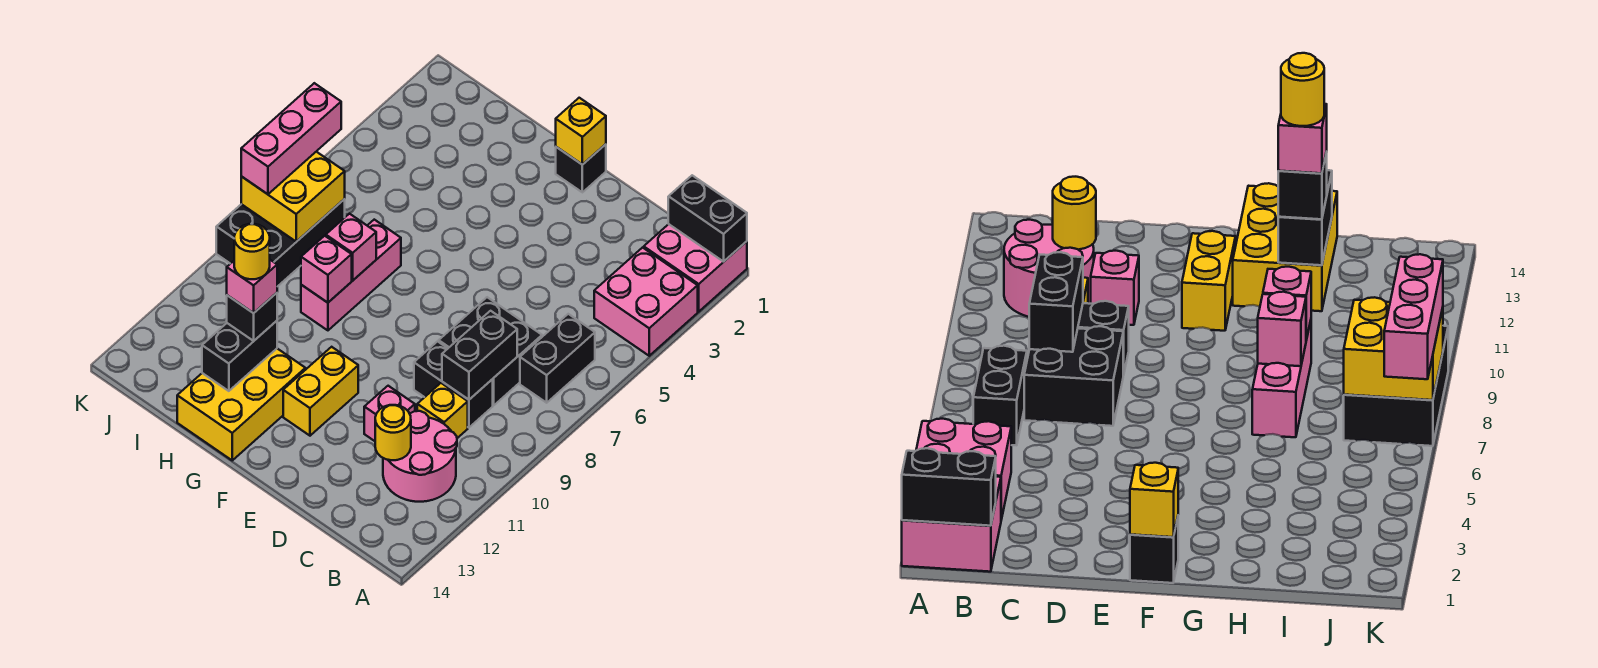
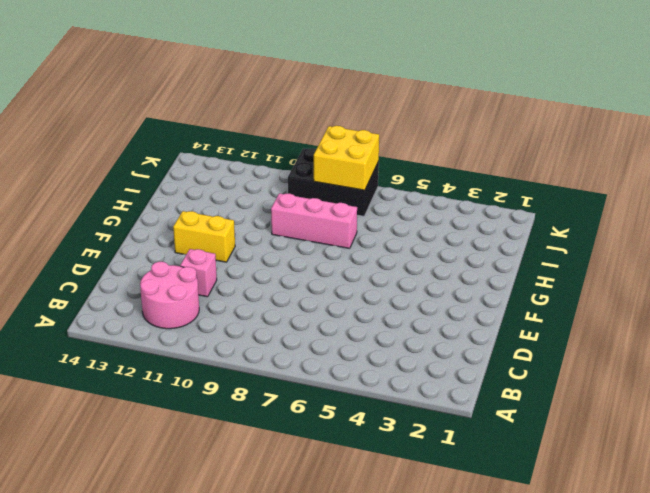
none -> pink brick A1:B2 level 1
none -> pink brick A3:B4 level 1
none -> black brick B6:B7 level 1

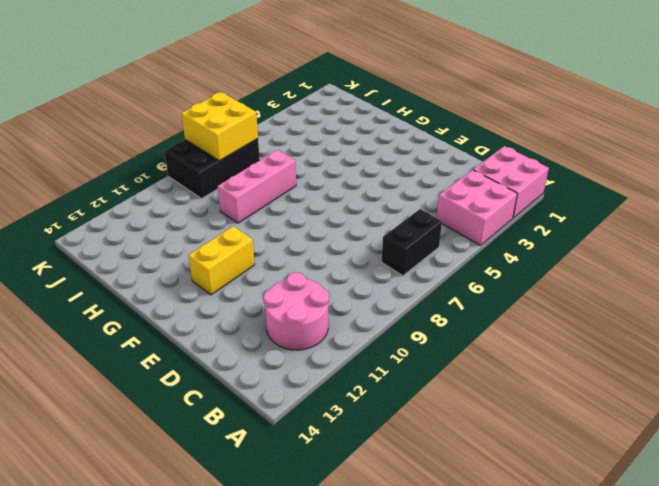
none -> black brick C7:D8 level 1
none -> black brick C9:D9 level 1
none -> yellow brick C10 level 1

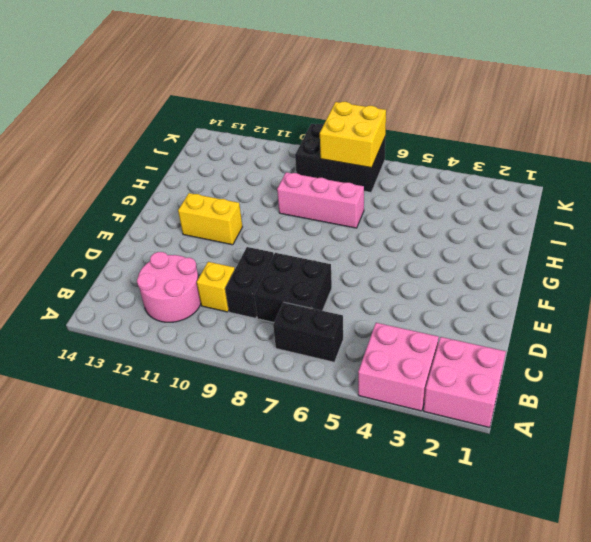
none -> pink brick D11 level 1
none -> black brick F1 level 1
none -> yellow brick G12:H14 level 1

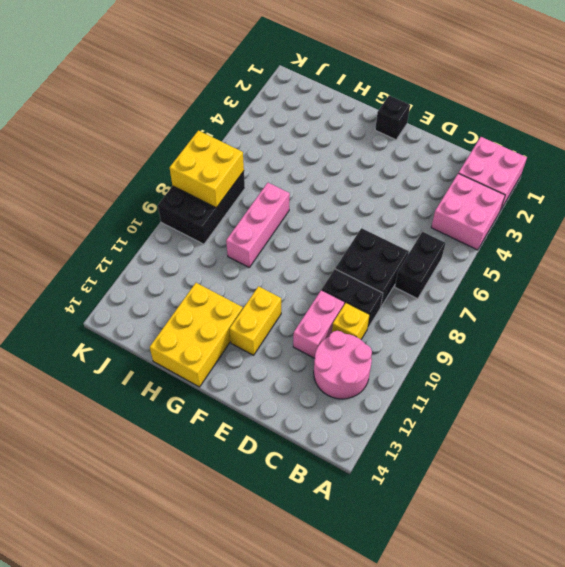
pink brick D10:D11 level 1 -> pink brick D11 level 1
none -> black brick A1:B1 level 2
none -> black brick C8:C9 level 2
none -> yellow round brick C12 level 2

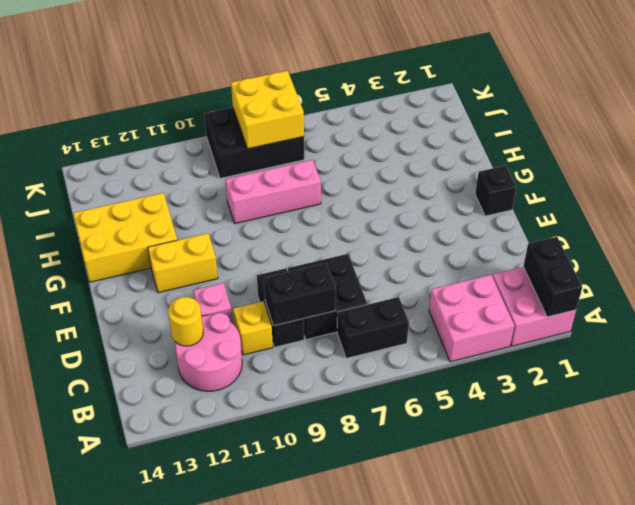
none -> yellow brick F1 level 2
none -> pink brick H8 level 2
none -> pink brick H9 level 2

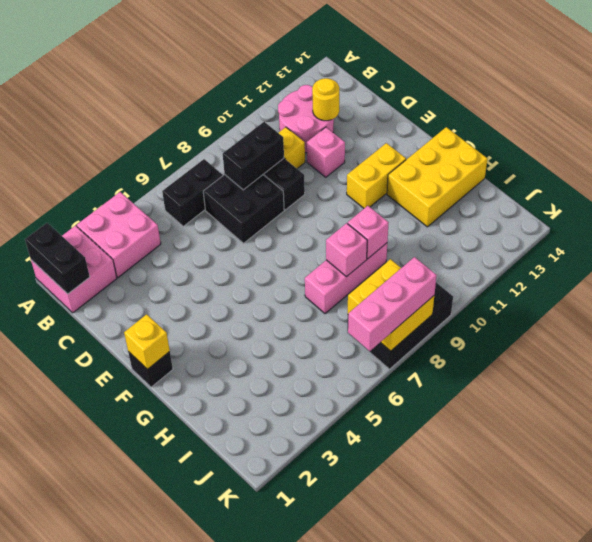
none -> black brick H12:H13 level 2
none -> black brick H12 level 3
none -> pink brick H12 level 4

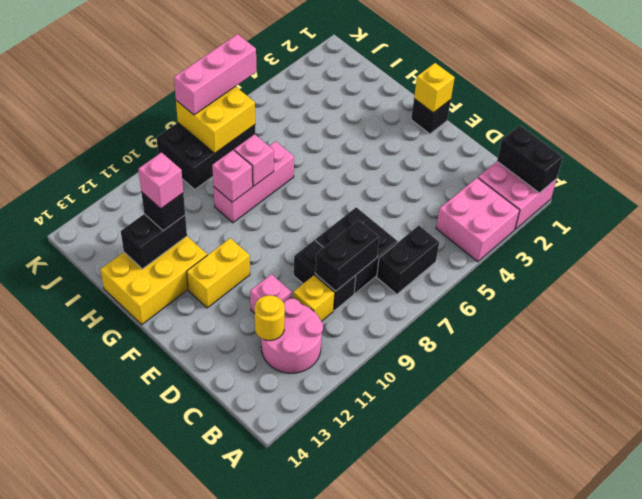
none -> yellow round brick H12 level 5

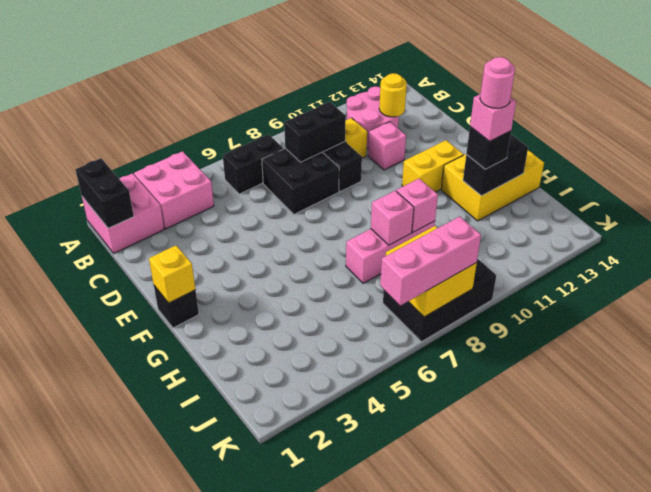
pink round brick H12 level 5 -> yellow round brick H12 level 5

